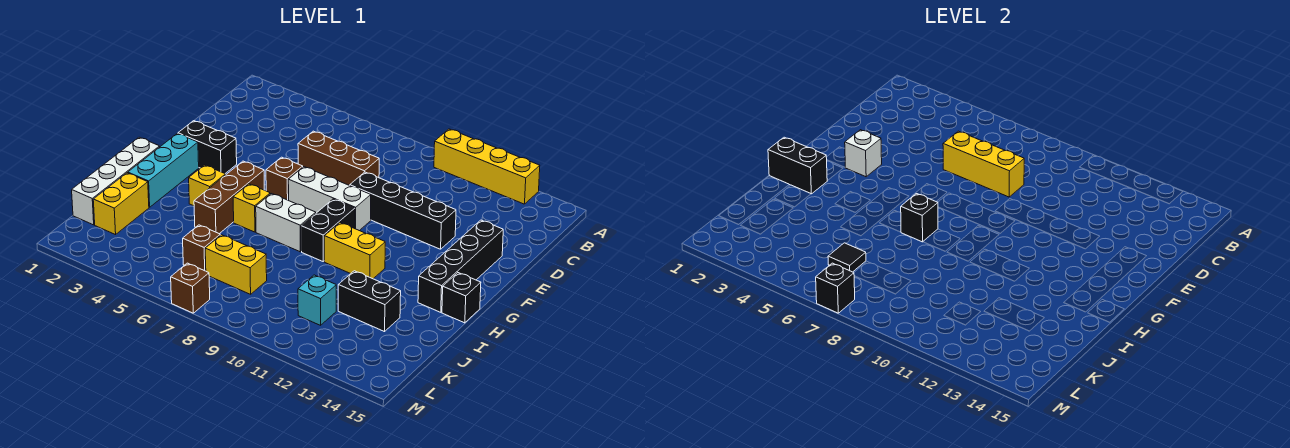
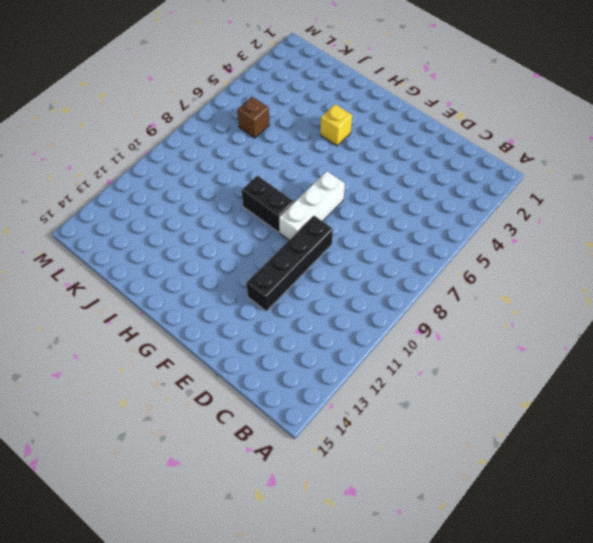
none -> yellow brick A10:A13 level 1
none -> brown brick D6:D8 level 1
none -> black brick E14:H14 level 1

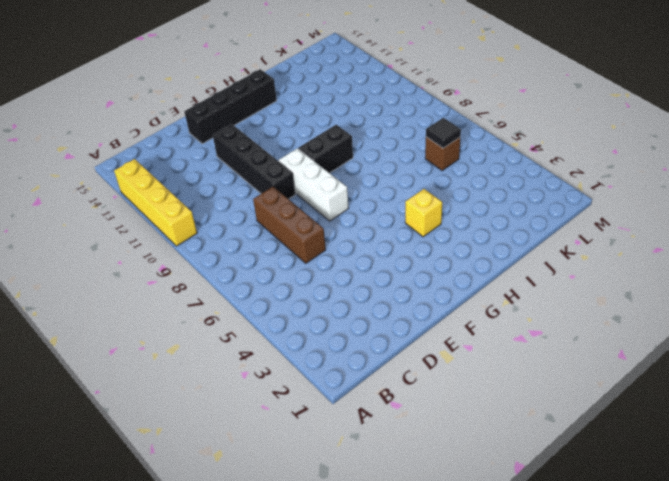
none -> black brick F2:F3 level 1
none -> brown brick F6 level 1
none -> cyan brick G2:I2 level 1

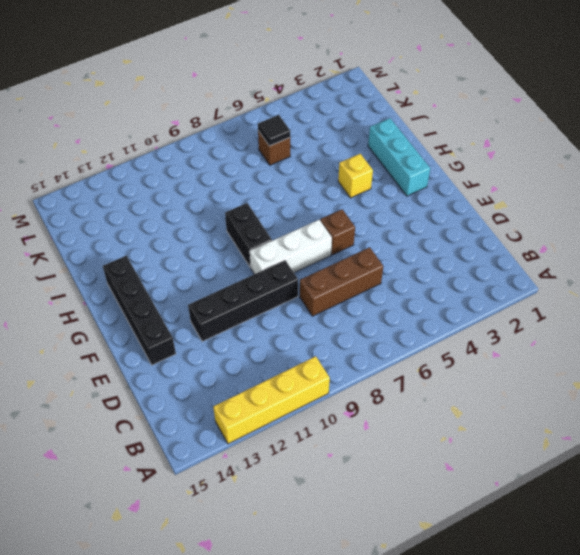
none -> black brick F2:F3 level 1
none -> brown brick G5:I5 level 1
none -> white brick H1:K1 level 1

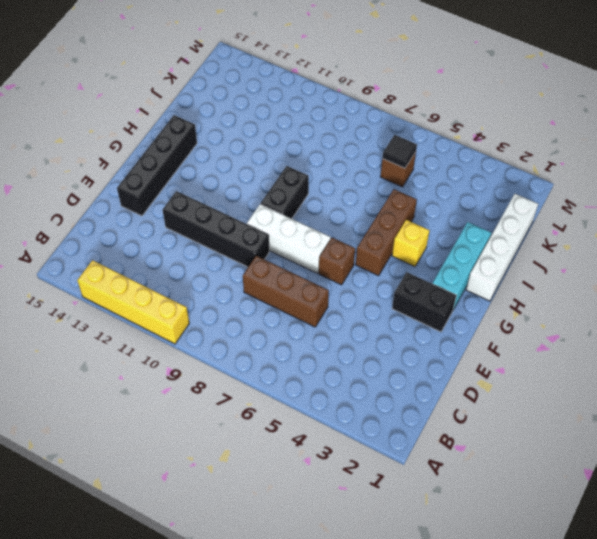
none -> yellow brick H6 level 1
none -> white brick H7:H8 level 1
none -> yellow brick H10:H11 level 1

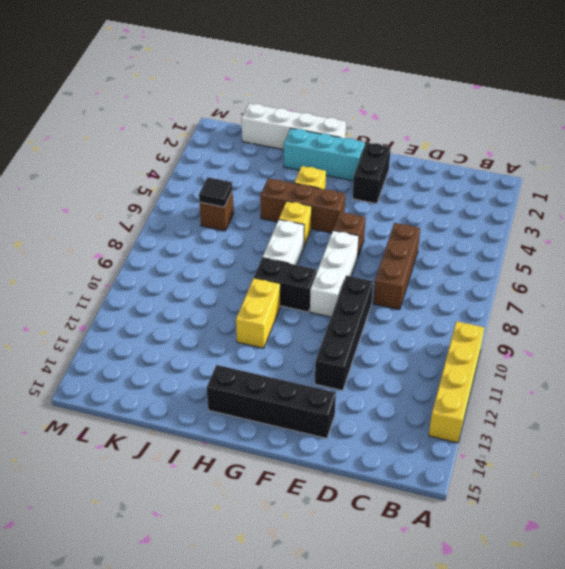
none -> black brick H15 level 1
none -> yellow brick J2:K2 level 1
none -> black brick J12:J13 level 1

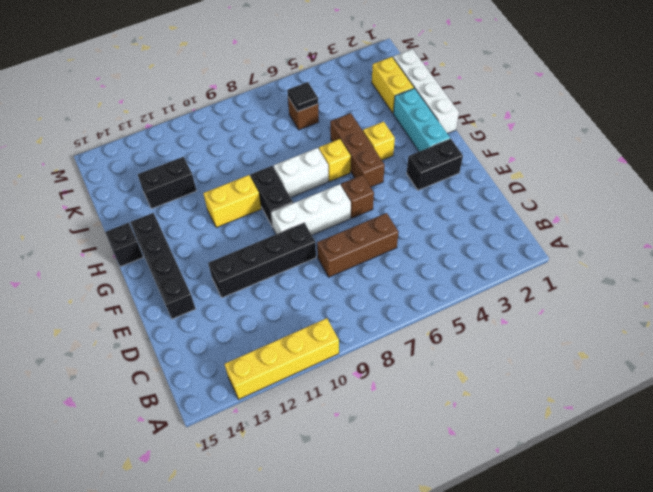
none -> yellow brick K7:K8 level 1
none -> cyan brick K11 level 1
none -> brown brick M7 level 1

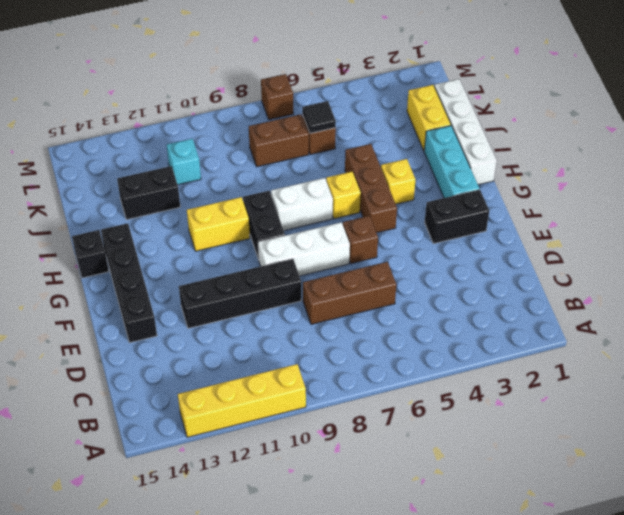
brown brick K7:K8 level 1 -> yellow brick K7:K8 level 1
none -> yellow brick D6:D8 level 2
none -> white brick F3 level 2
none -> black brick H1:H2 level 2

